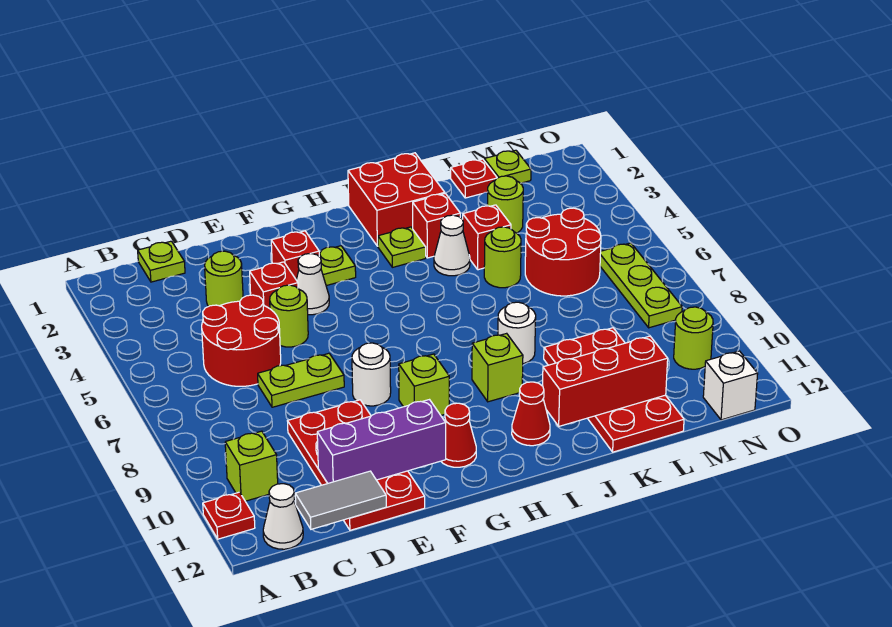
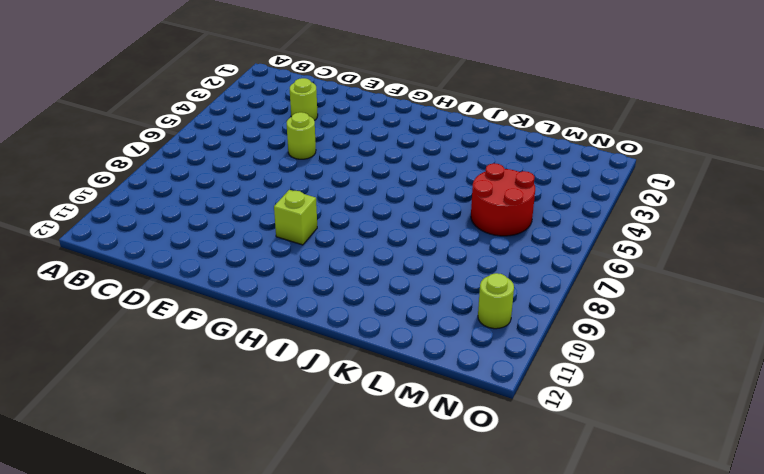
none -> red plate A11 level 1
none -> lime brick B10 level 1
none -> white cone B12 level 1
none -> lime plate C1 level 1

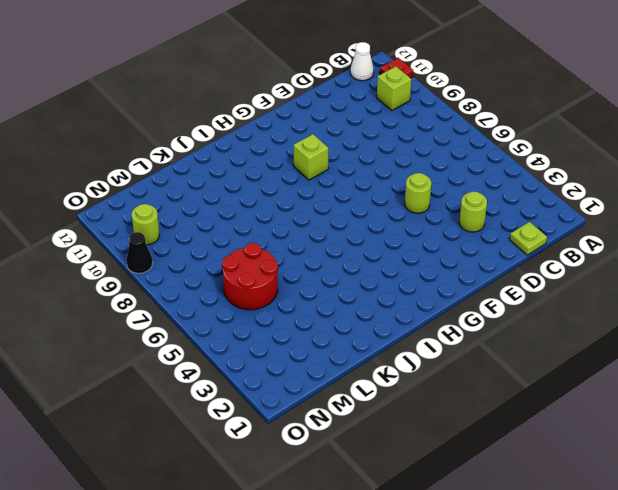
black cone O9 level 1 -> none
none -> red round brick C5:D6 level 1
none -> lime plate D7:E7 level 1
none -> red plate D9:E12 level 1
none -> red brick E4 level 1

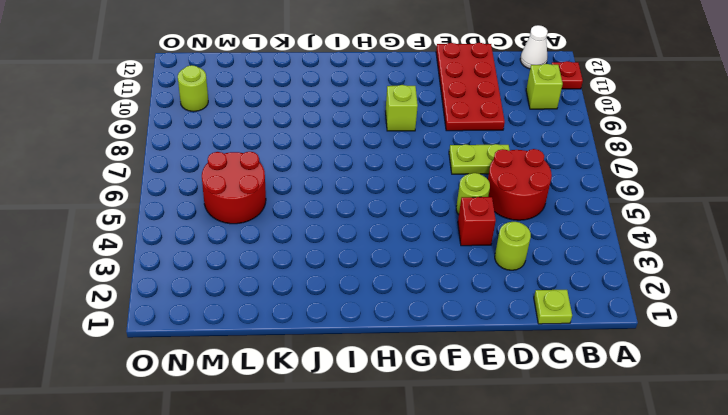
none -> red brick F3 level 1
none -> white cone F4 level 1
none -> white round brick F8 level 1
none -> lime plate G3 level 1

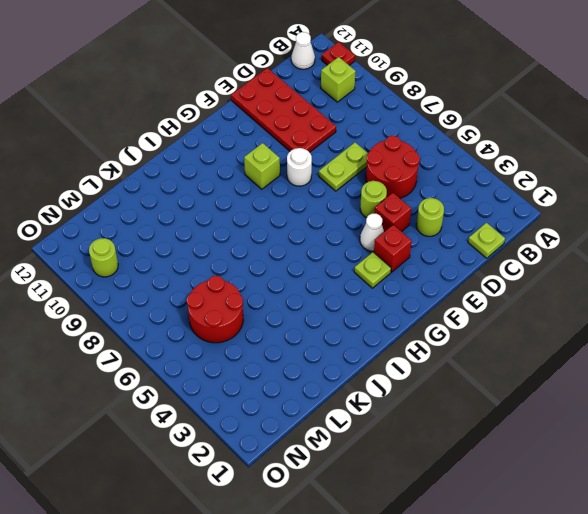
none -> red cone G11 level 1
none -> red brick I1:J2 level 1
none -> lime plate I3 level 1
none -> lime brick I9 level 1

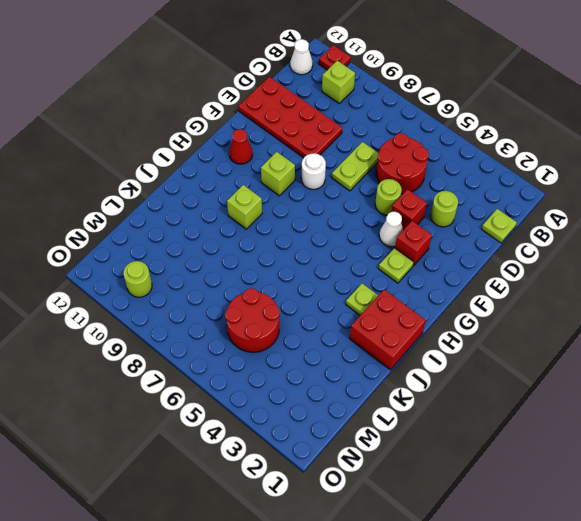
none -> red cone I11 level 1
none -> red brick J3 level 1
none -> white cone J4 level 1
none -> white round brick J8 level 1

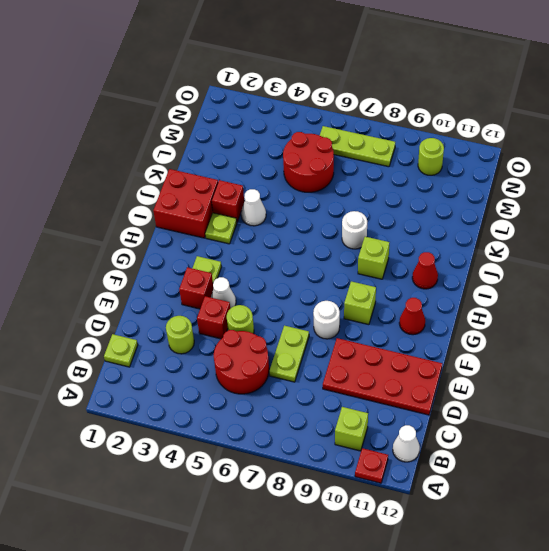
none -> red brick K4 level 1
none -> lime round brick K5 level 1
none -> red plate K9:L12 level 1
none -> red plate L1 level 1

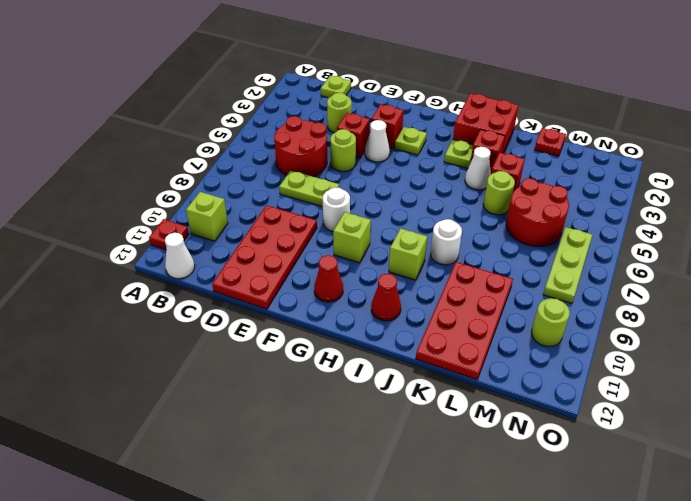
none -> lime round brick L3 level 1
none -> lime plate M1 level 1
none -> white brick N12 level 1
none -> grey tile C12:D12 level 2

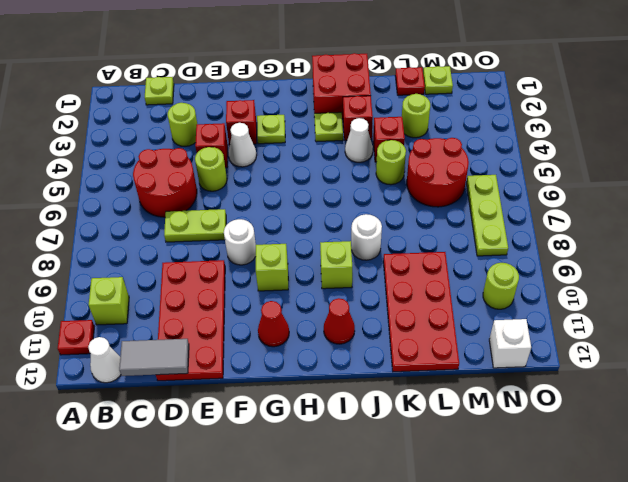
none -> purple brick D11:F11 level 2
none -> red brick J11:L11 level 2

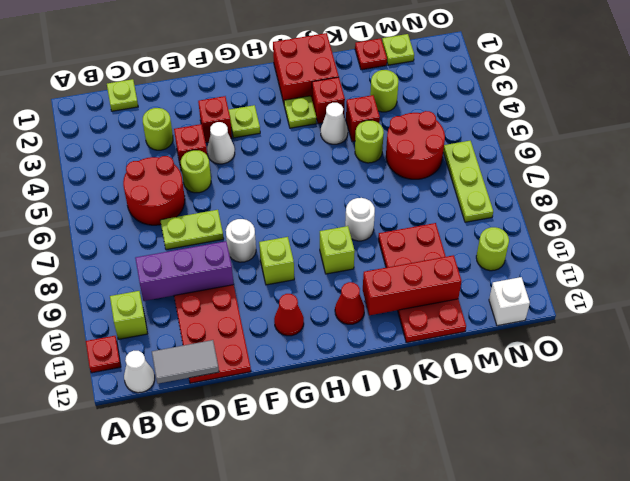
purple brick C9:E9 level 2 -> purple brick D11:F11 level 2

